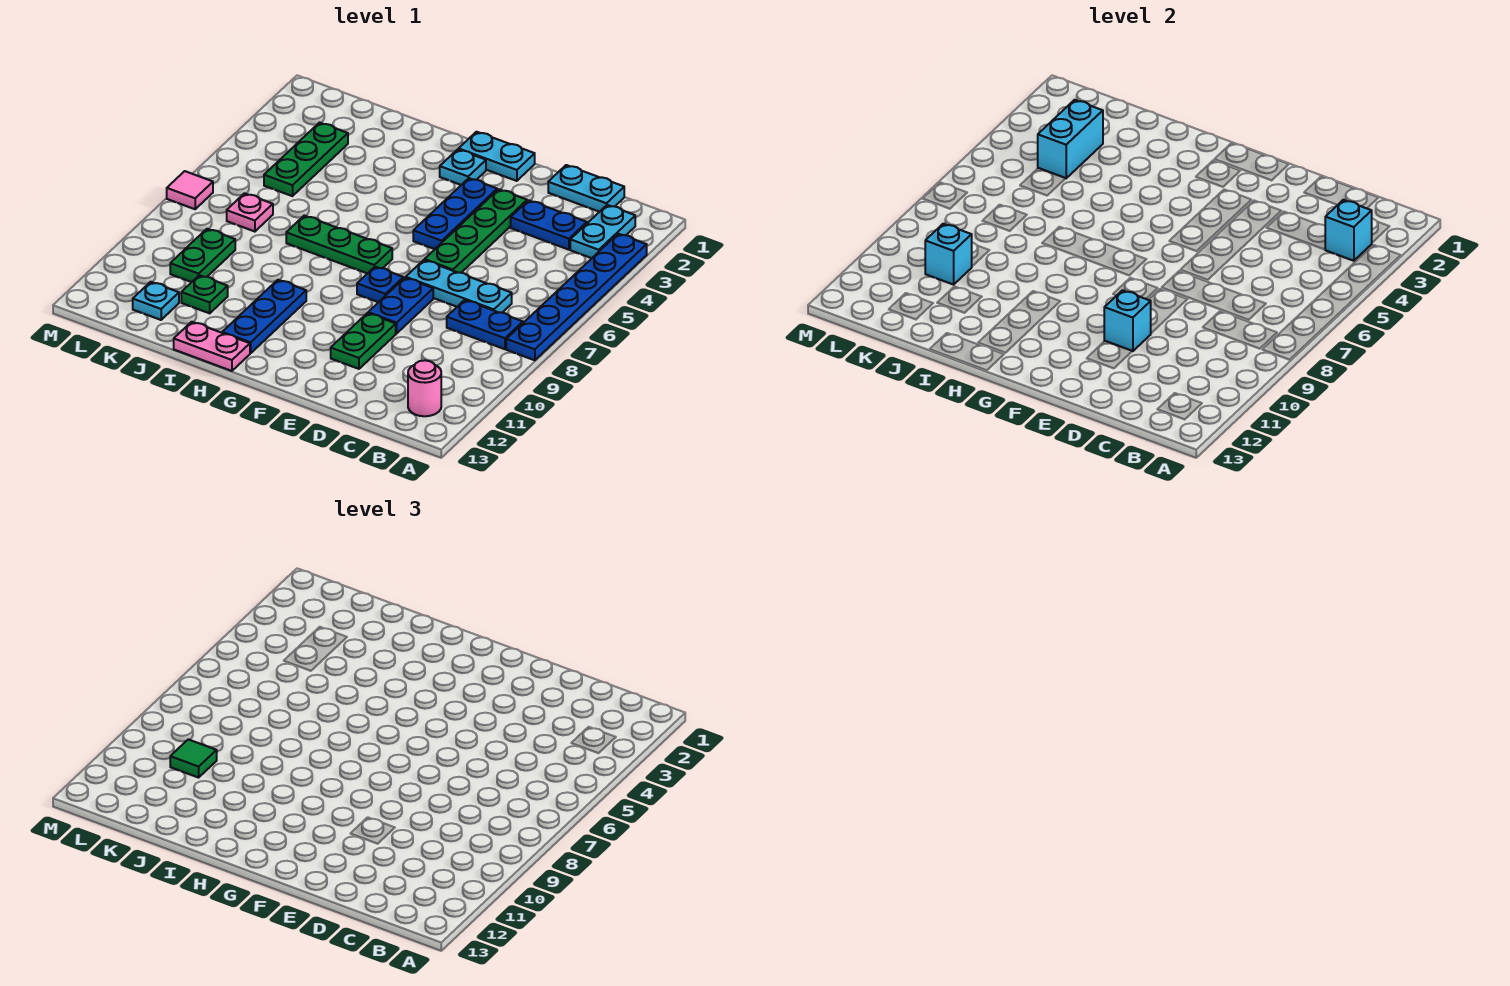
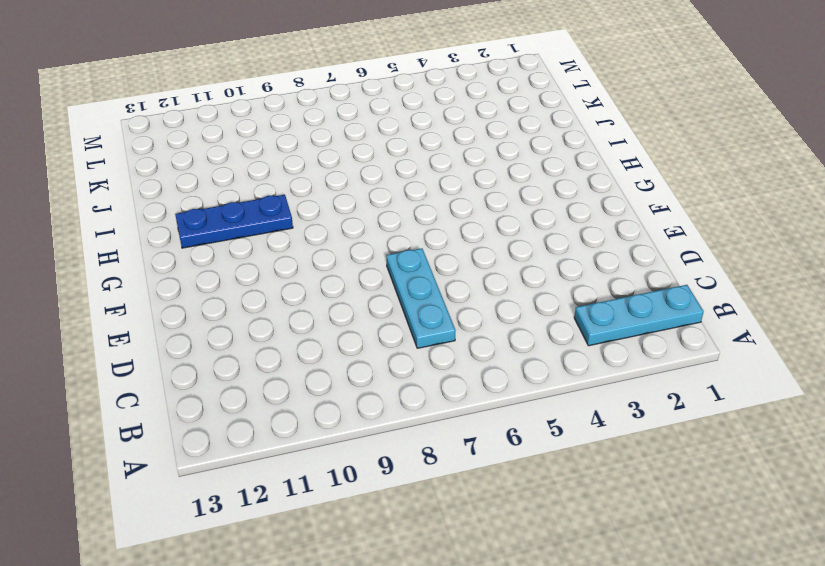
cyan plate B1:B3 level 1 -> cyan plate B2:B3 level 1
none -> blue plate A3:A8 level 1
none -> blue plate B8:C8 level 1
none -> pink round brick B12 level 1

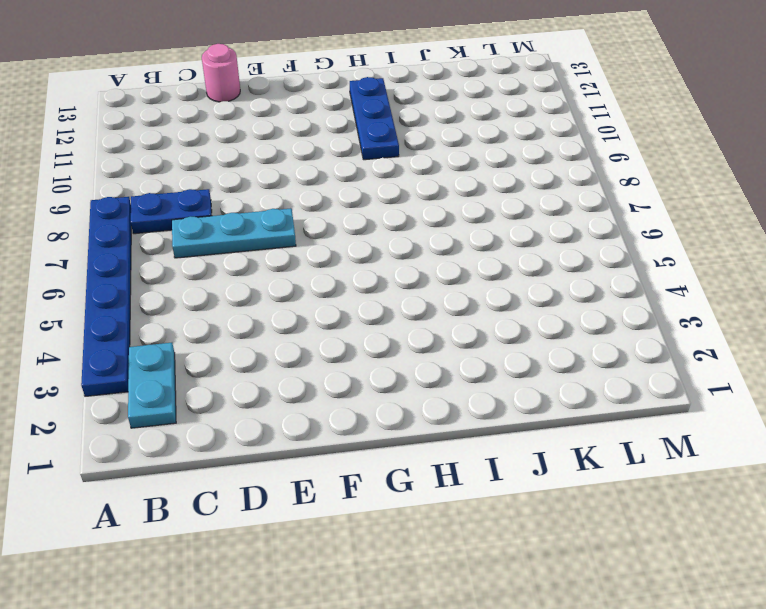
pink round brick D13 level 1 -> pink round brick B12 level 1
none -> cyan plate C1:D1 level 1
none -> blue plate C3:D3 level 1
none -> green plate E3:E6 level 1

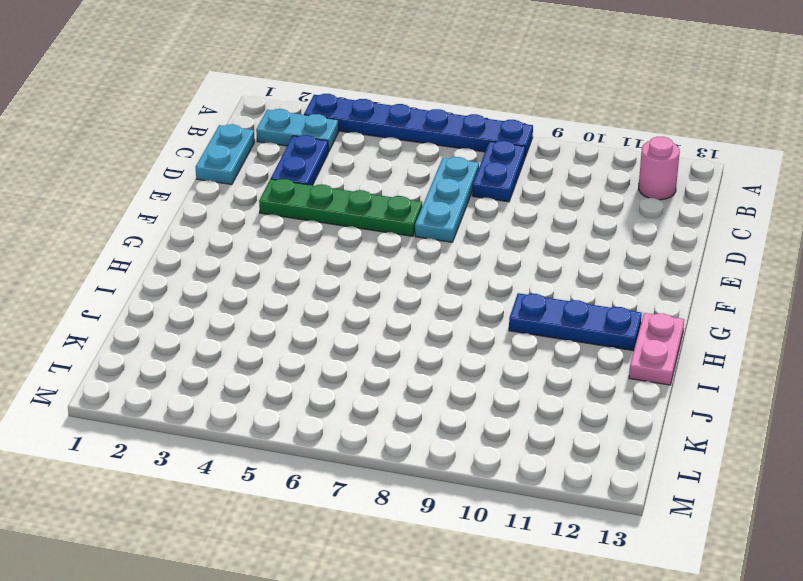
none -> blue plate E8:E9 level 1
none -> green plate E10:E11 level 1
none -> cyan plate F1:G1 level 1

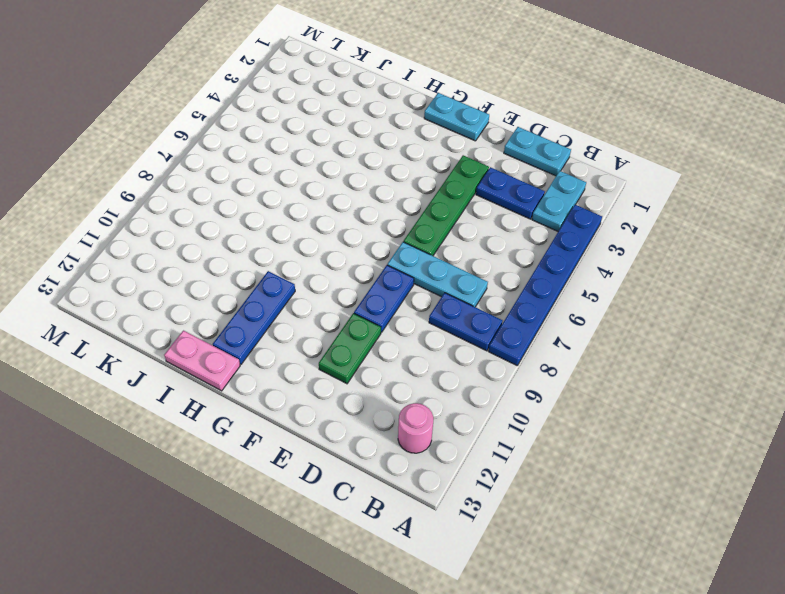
none -> blue plate F3:F5 level 1
none -> blue plate F8 level 1
none -> cyan plate G2 level 1

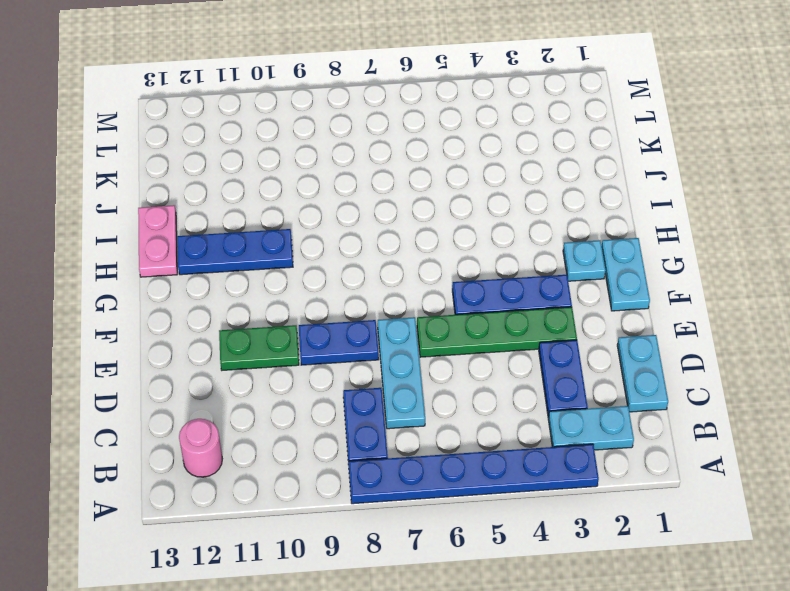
none -> blue plate F8 level 1
none -> green plate G7:I7 level 1
none -> green plate J11 level 1

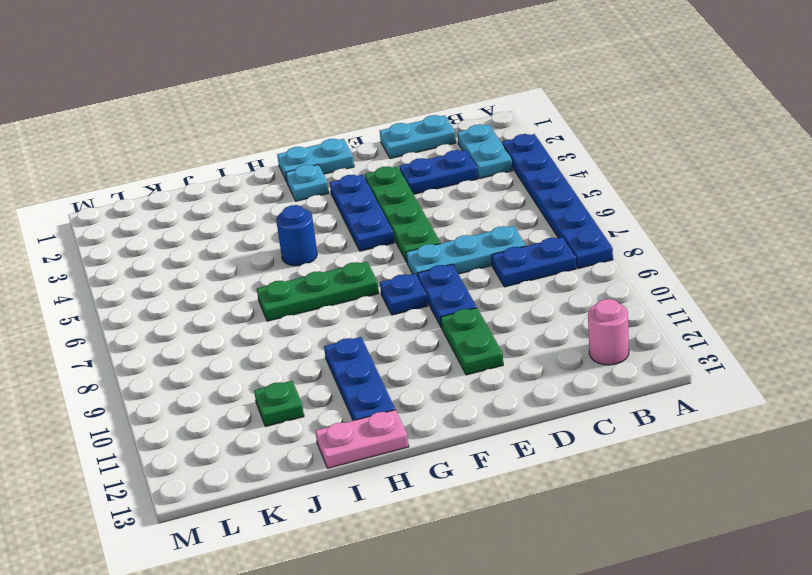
blue round brick H5 level 1 -> none
none -> green plate K3:K5 level 1
none -> pink plate K7 level 1
none -> green plate K9:K10 level 1

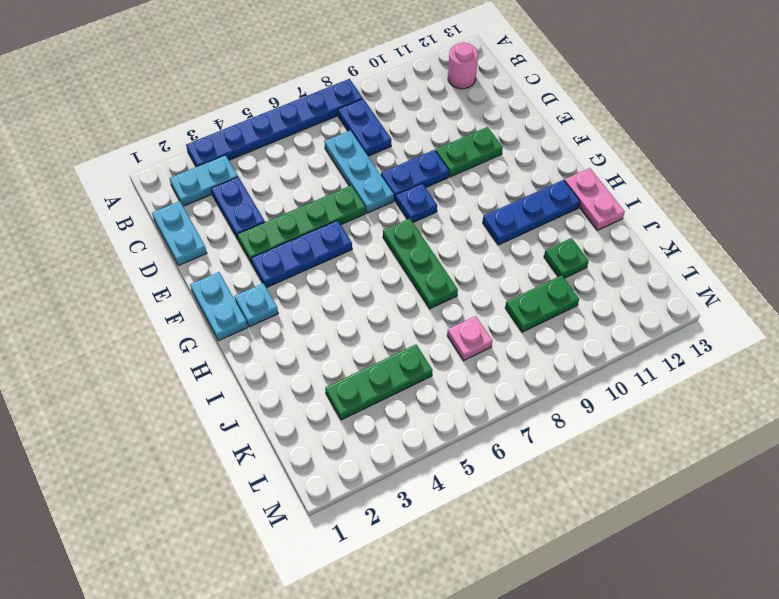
none -> cyan plate K12 level 1
none -> pink tile M7 level 1
none -> cyan brick B3 level 2

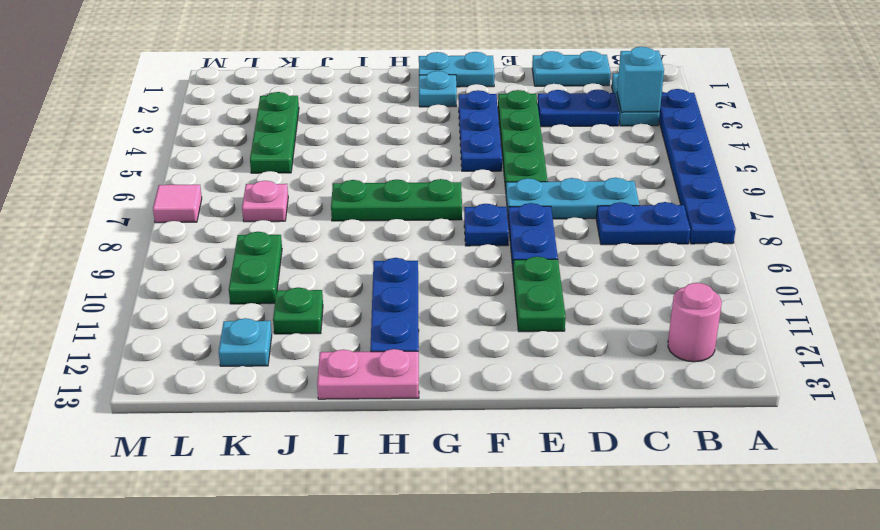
none -> cyan brick E10 level 2
none -> cyan brick K3:K4 level 2
none -> cyan brick K10 level 2

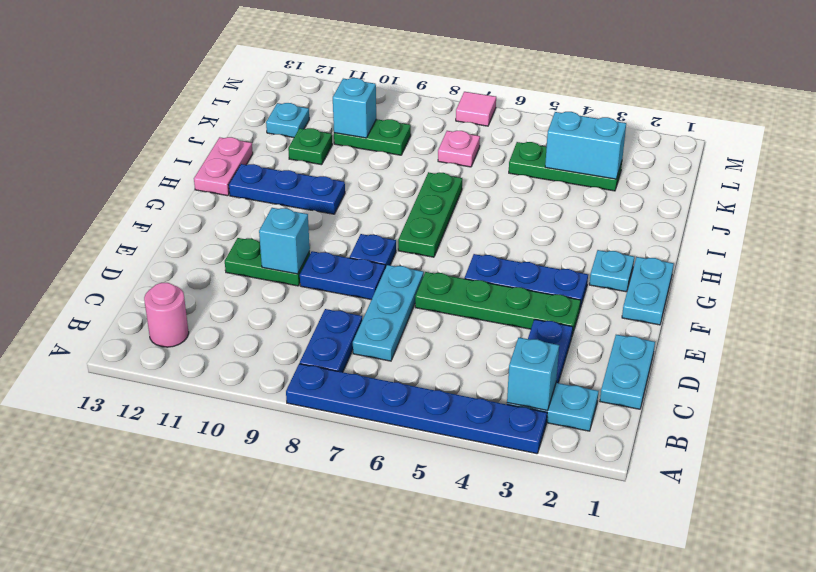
none -> green tile K10 level 3

